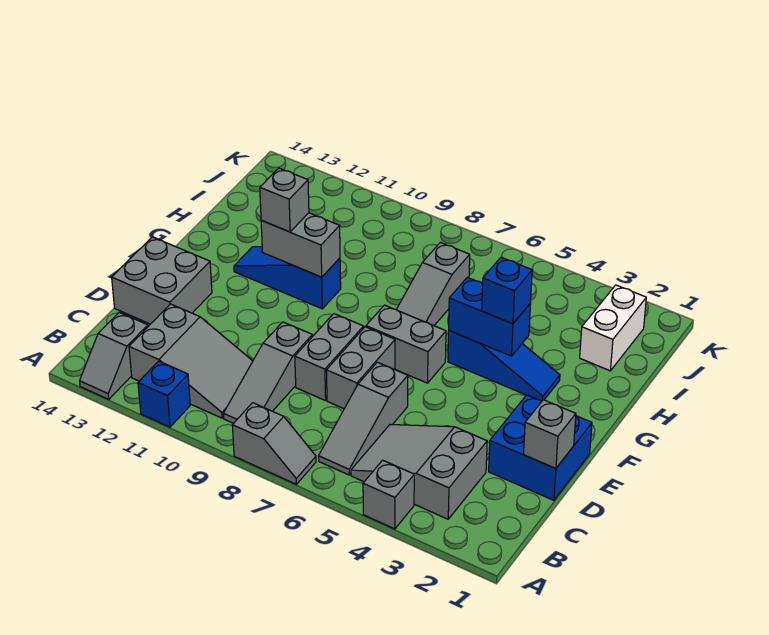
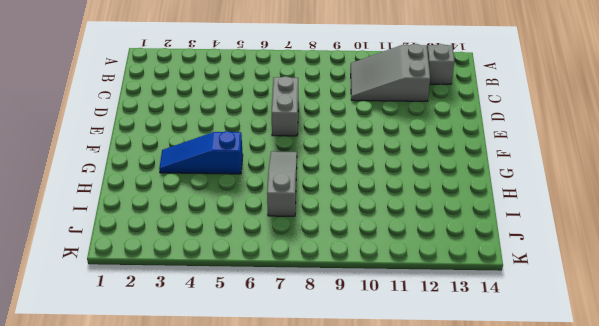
none -> grey brick A4 level 1
none -> grey slope A7:A8 level 1 top 8
none -> blue brick A11 level 1

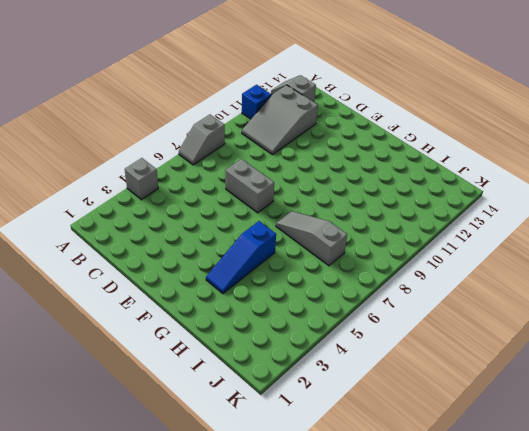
none -> grey slope B3:C5 level 1 top 3
none -> grey slope B6:D6 level 1 top D
none -> grey slope B9:D9 level 1 top D

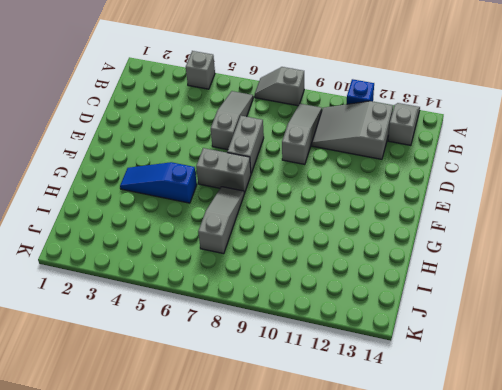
none -> grey slope B3:C5 level 1 top 3
none -> blue brick D1:E2 level 1
none -> grey brick D8:E8 level 1

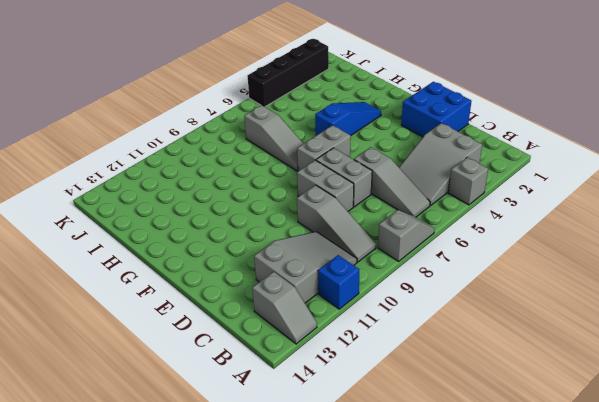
black brick K2:K5 level 1 -> none
none -> grey brick D13:E14 level 1
none -> blue slope G10:G12 level 1 top 10
none -> white brick I2:J2 level 1

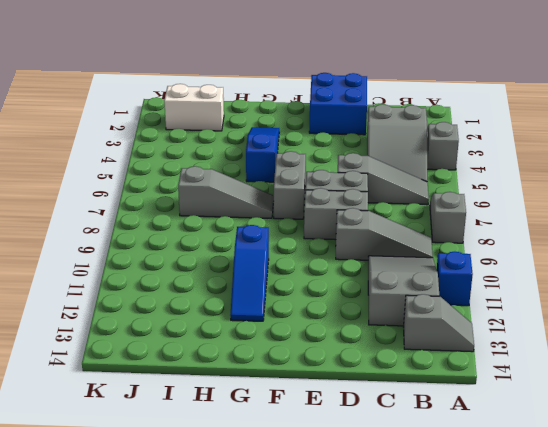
none -> grey brick D13:E14 level 1
none -> grey brick D1 level 2
none -> blue brick G4:G5 level 2

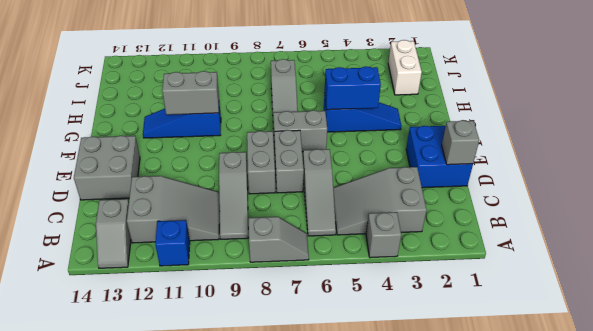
none -> blue brick G4 level 3
none -> grey brick G11 level 3

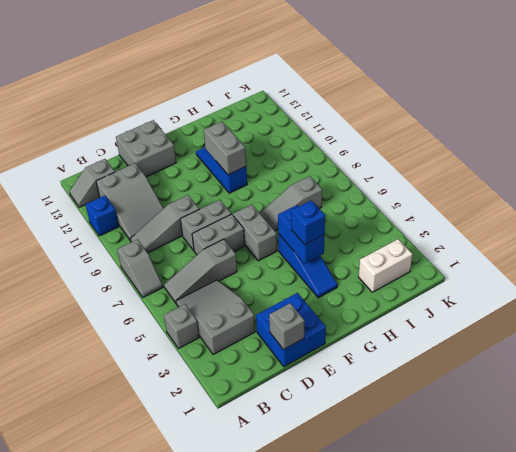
none -> grey brick G11 level 3

